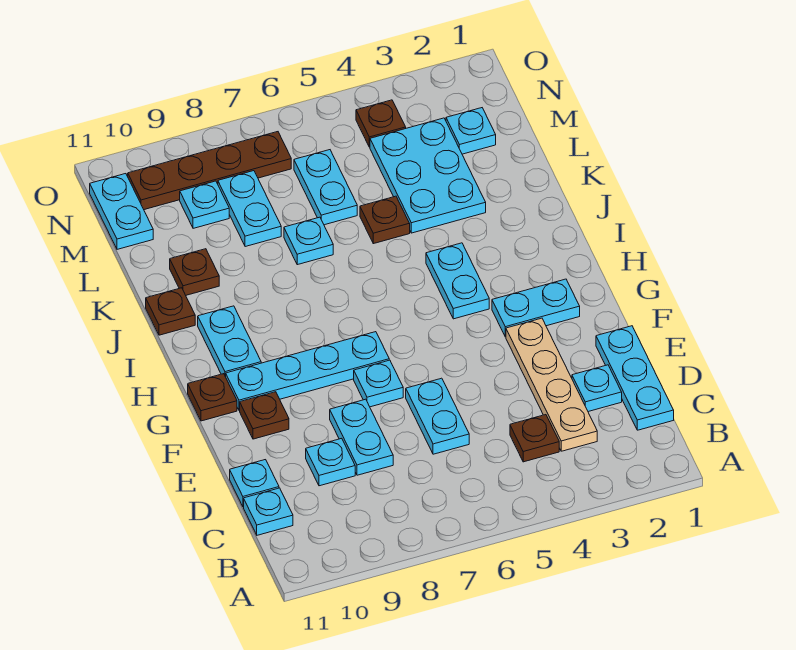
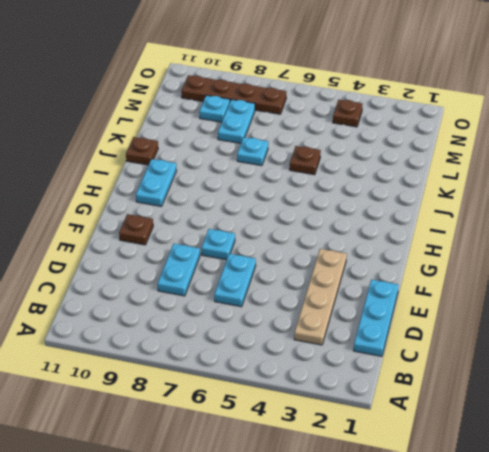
none -> brown plate C4 level 1
none -> cyan plate C11 level 1
none -> cyan plate D2 level 1

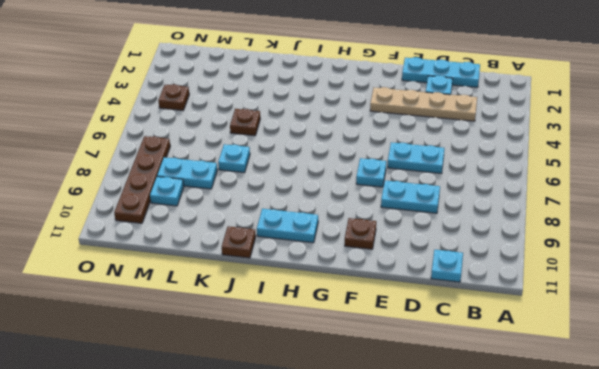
none -> brown plate C4 level 1
none -> cyan plate D9 level 1
none -> cyan plate D11 level 1

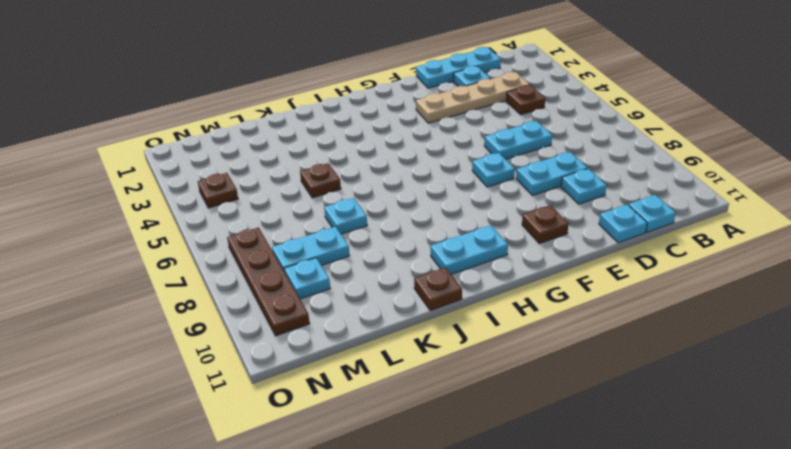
none -> cyan plate G2:G3 level 1
none -> cyan plate G7:G10 level 1
none -> brown plate G11 level 1

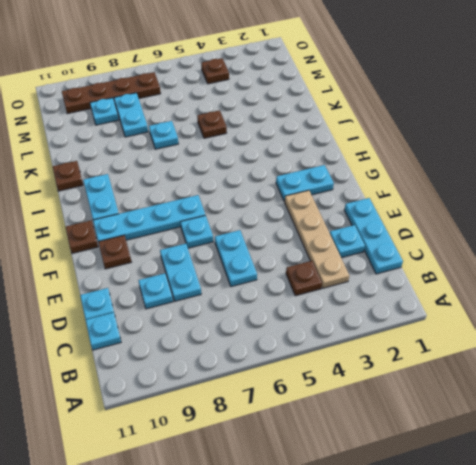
none -> cyan plate H4:I4 level 1
none -> cyan plate K3:M4 level 1
none -> brown plate K10 level 1

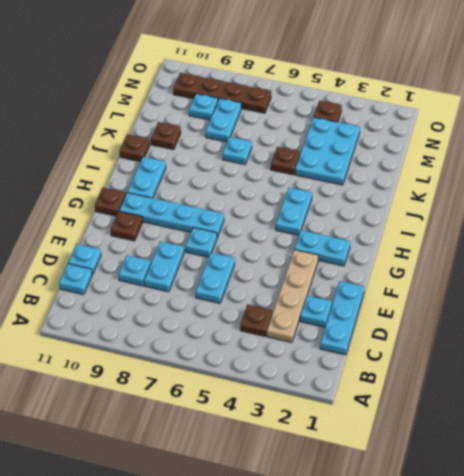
none -> cyan plate L6:M6 level 1
none -> cyan plate M2 level 1
none -> cyan plate M11:N11 level 1

